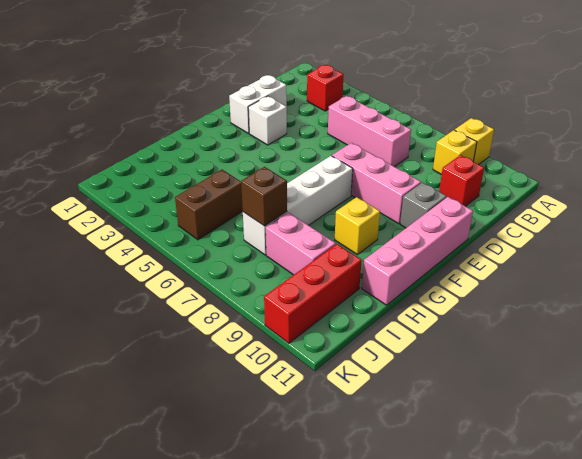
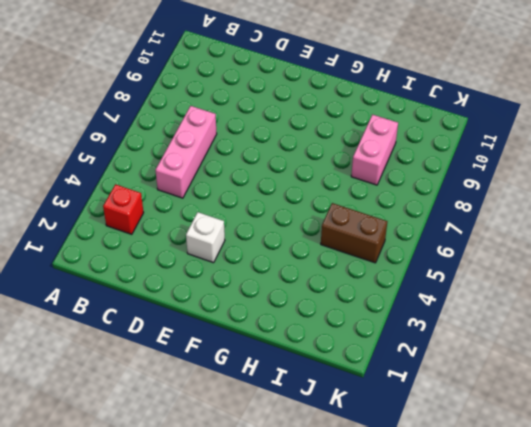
none -> yellow brick A9 level 1
none -> yellow brick B9 level 1
none -> red brick C10 level 1

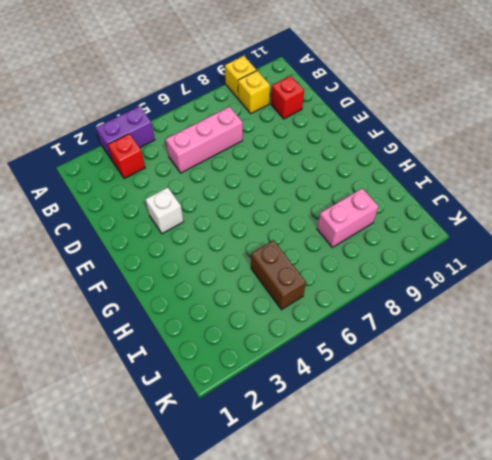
purple brick A3:A4 level 1 -> none
none -> white brick D2:E2 level 1
none -> pink brick E7:E9 level 1
none -> grey brick E10 level 1

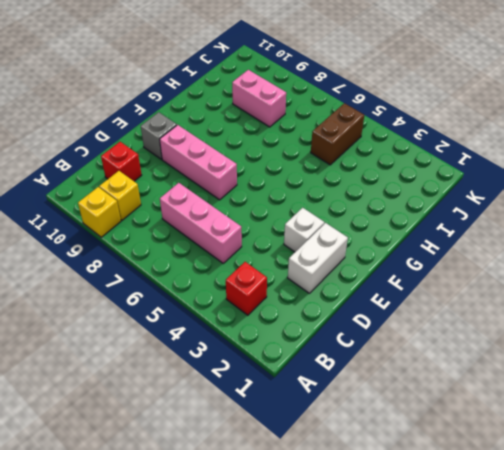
none -> pink brick E11:H11 level 1
none -> white brick F7:I7 level 1
none -> yellow brick G9 level 1

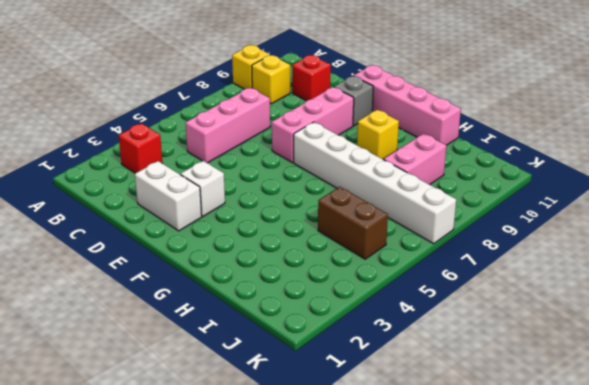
white brick F7:K7 level 1 -> white brick F7:I7 level 1
none -> red brick I10:K10 level 1
none -> brown brick I7 level 2

